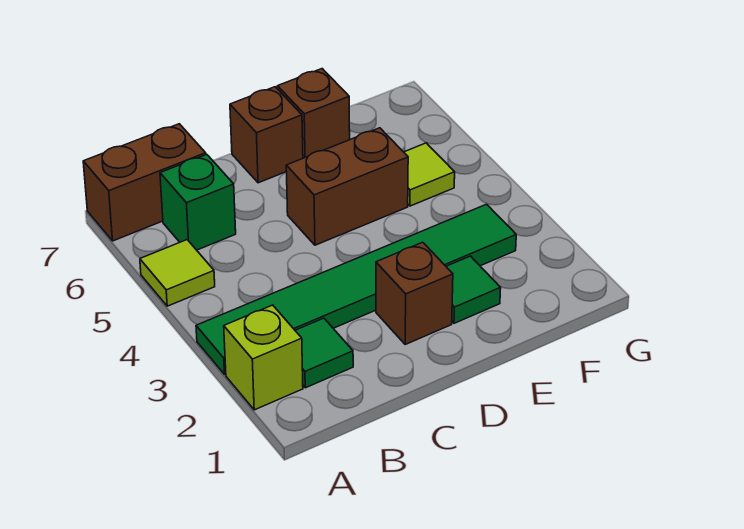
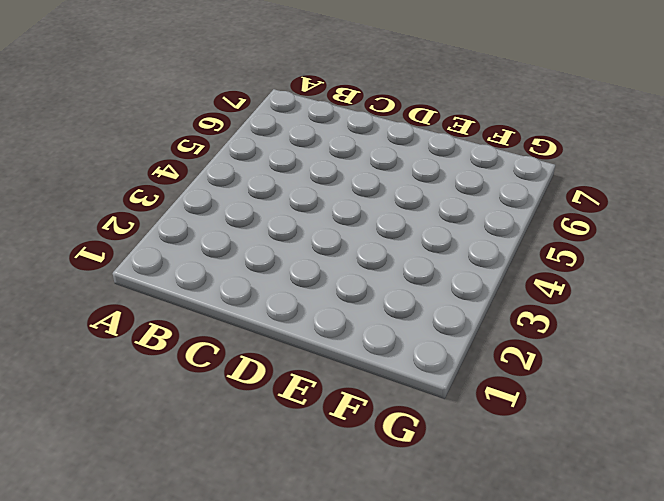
none -> lime brick A2 level 1
none -> green tile A3:F3 level 1
none -> lime tile A5 level 1

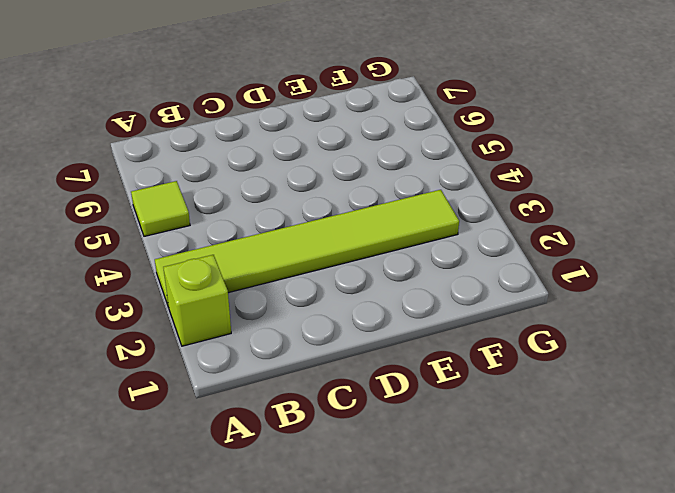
lime tile A3:F3 level 1 -> green tile A3:F3 level 1
none -> brown brick A7:B7 level 1
none -> green tile B2 level 1
none -> green brick B6 level 1

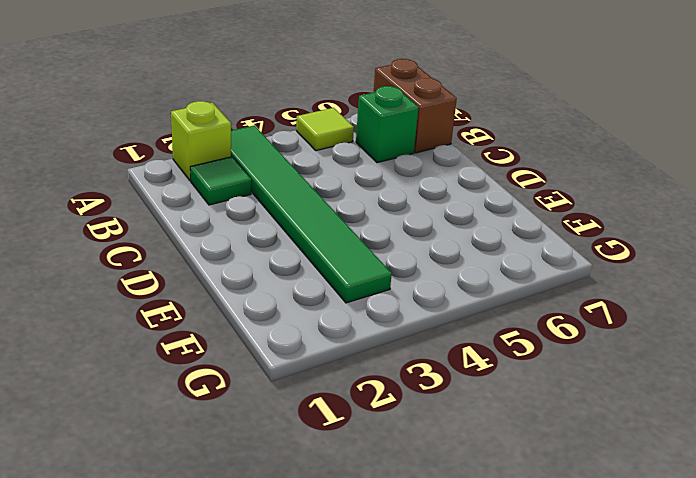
none -> brown brick D2 level 1
none -> brown brick D5:E5 level 1
none -> brown brick D7 level 1

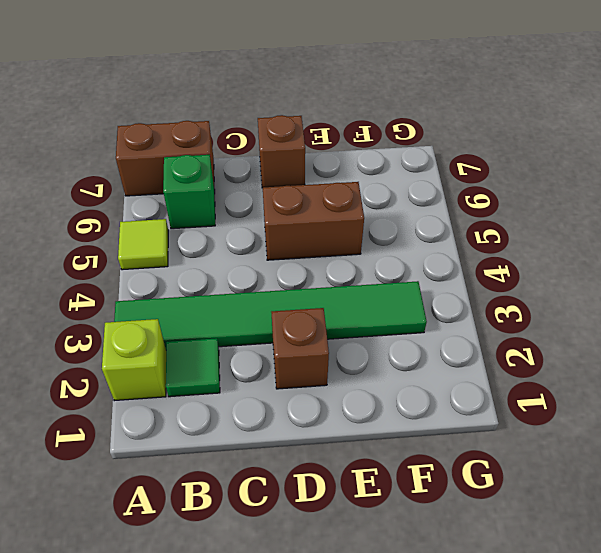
none -> green tile E2 level 1
none -> brown brick E7 level 1
none -> lime tile F5 level 1

